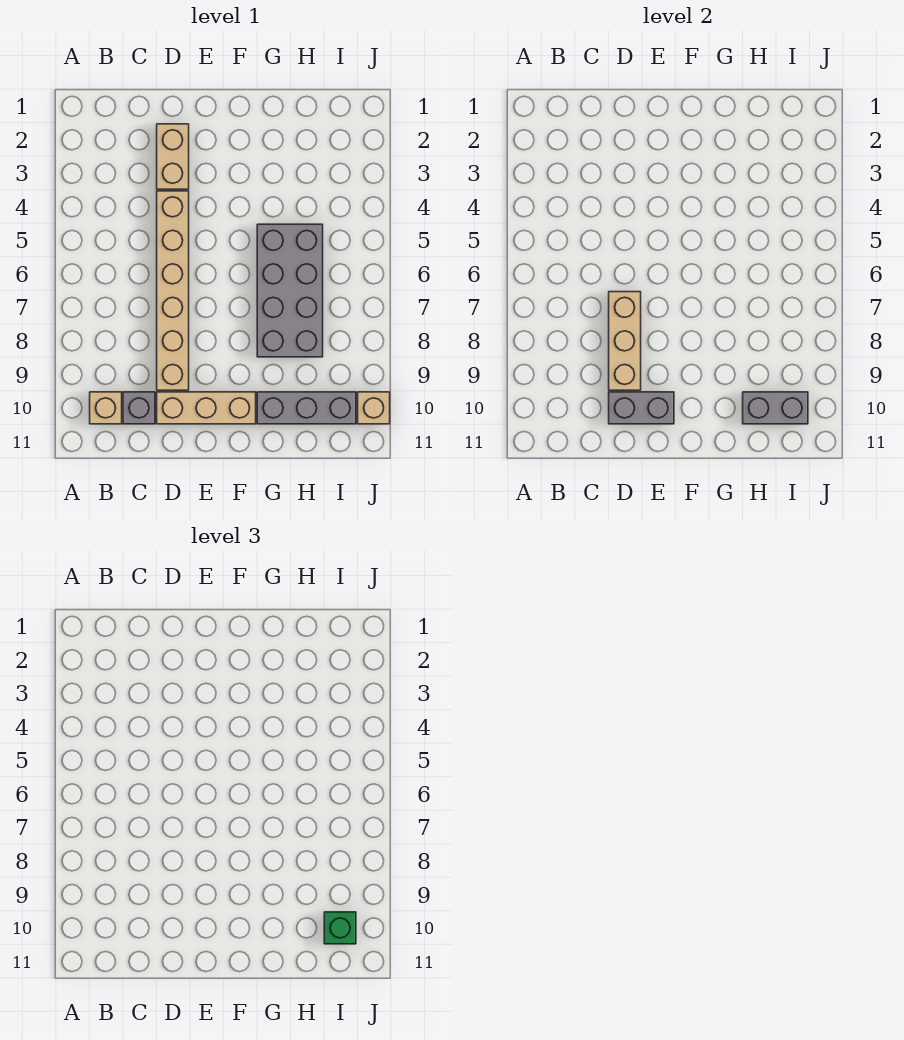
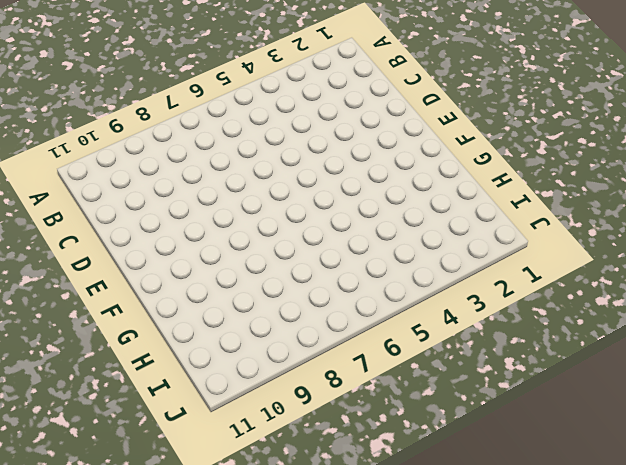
none -> tan brick B10 level 1
none -> grey brick C10 level 1
none -> tan brick D2:D3 level 1

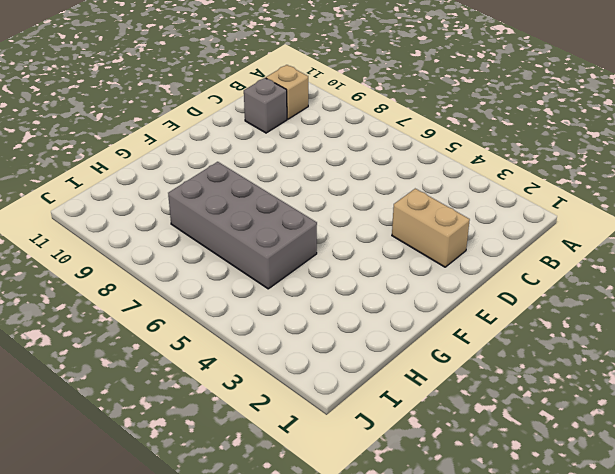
none -> tan brick D4:D9 level 1
none -> tan brick D10:F10 level 1
none -> grey brick G10:I10 level 1

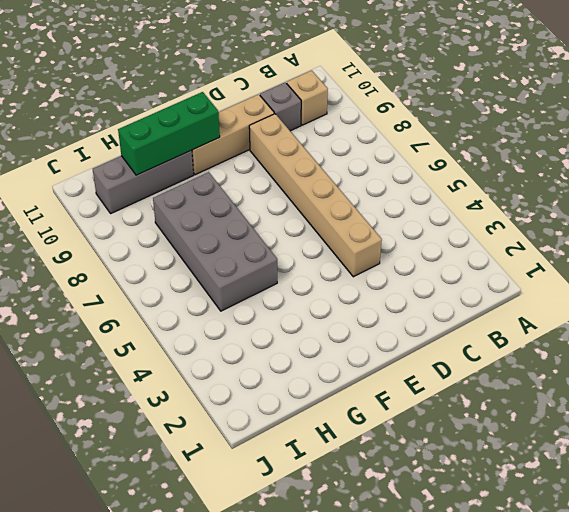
green brick F10:H10 level 2 -> grey brick H10:I10 level 2
none -> tan brick D2:D3 level 1
none -> tan brick J10 level 1
none -> tan brick D7:D9 level 2

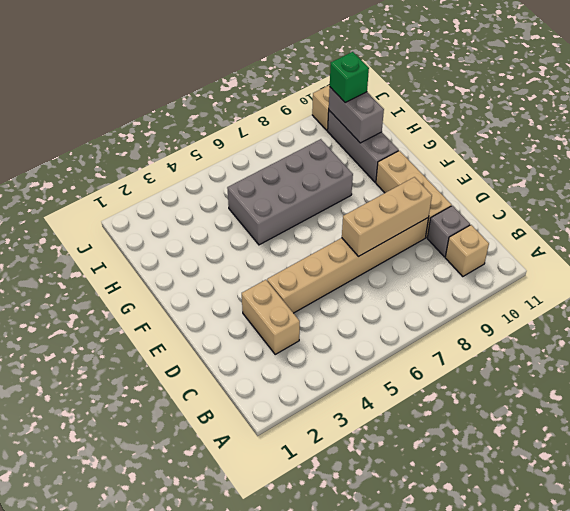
tan brick C3:D3 level 1 -> tan brick D2:D3 level 1
none -> grey brick D10:E10 level 2

